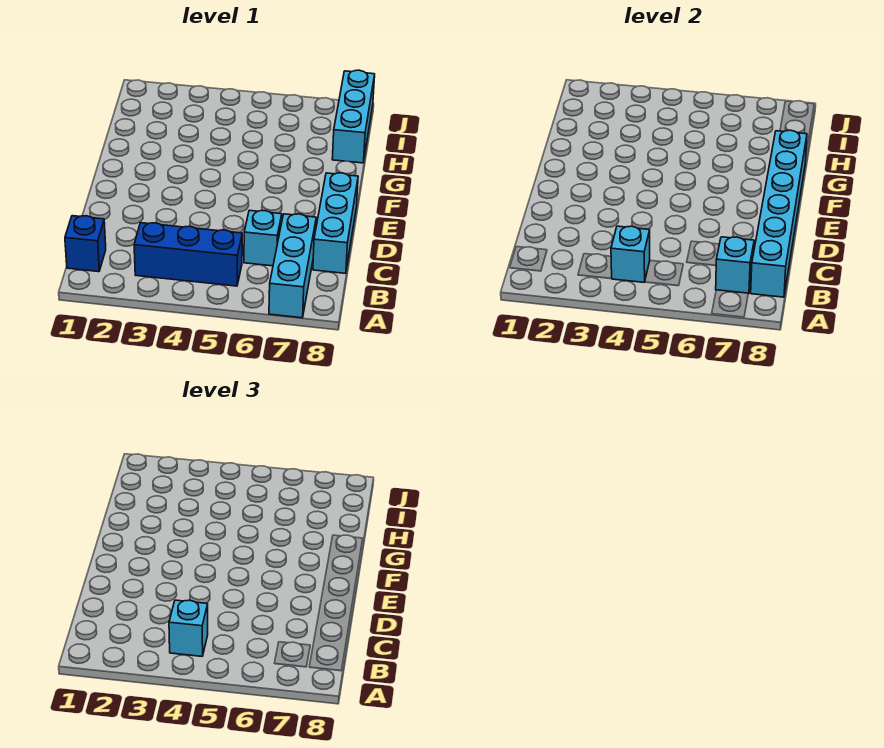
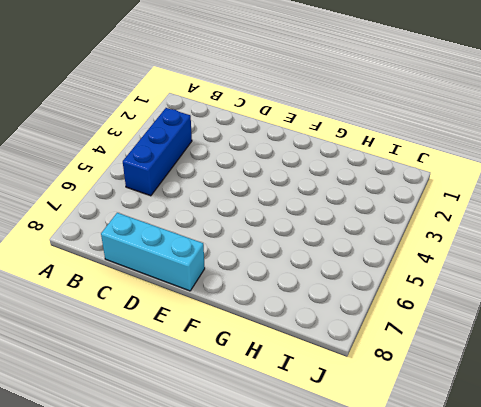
none -> cyan brick A7:C7 level 1
none -> blue brick B1 level 1

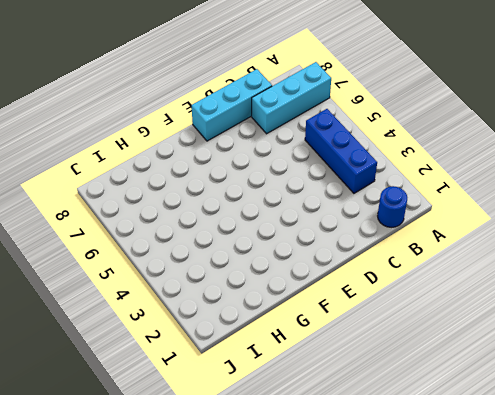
blue round brick B1 level 1 -> blue brick B1 level 1
none -> cyan brick C6 level 1
none -> cyan brick H8:J8 level 1

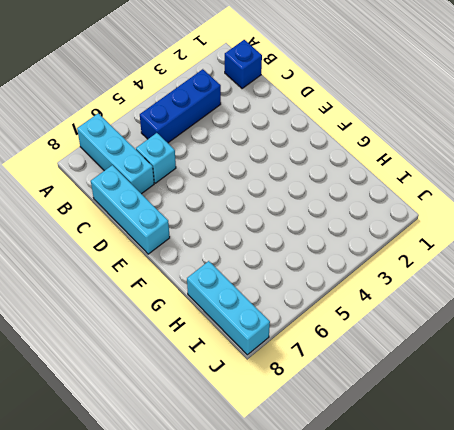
none -> cyan brick B4 level 2
none -> cyan brick B7 level 2

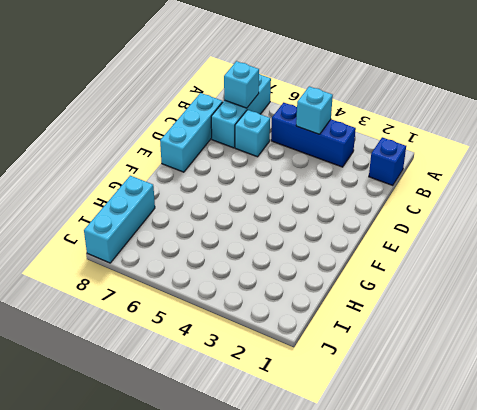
none -> cyan brick B8:G8 level 2
none -> cyan brick B4 level 3

